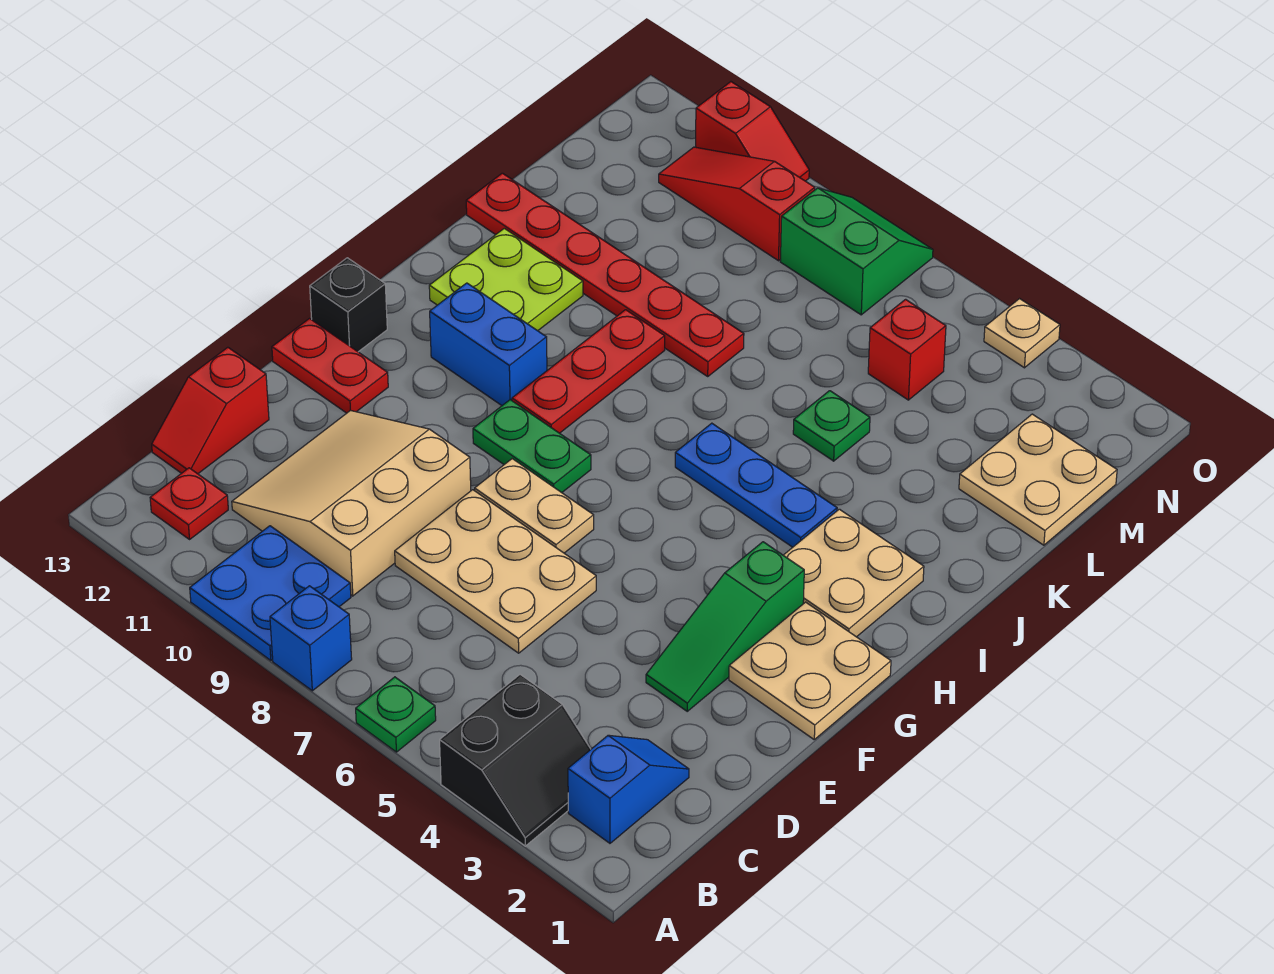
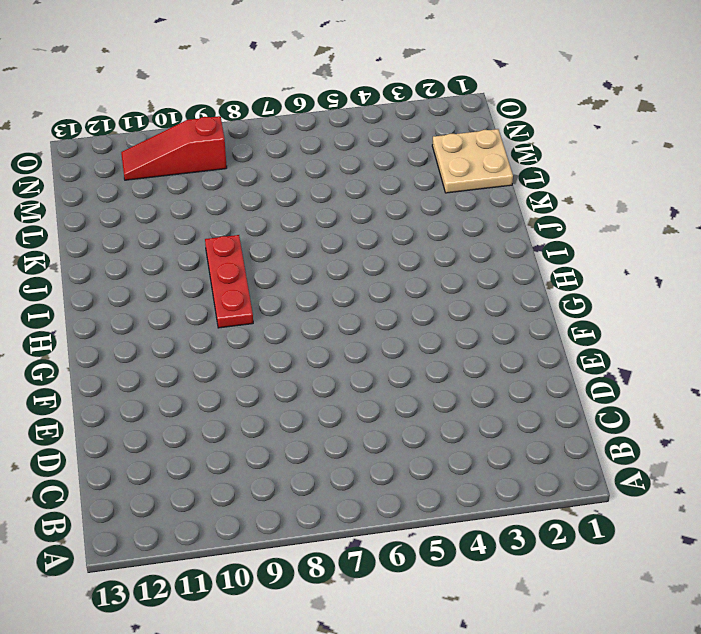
none -> black slope A3:B4 level 1 top 4
none -> green plate A6 level 1
none -> blue brick A8 level 1

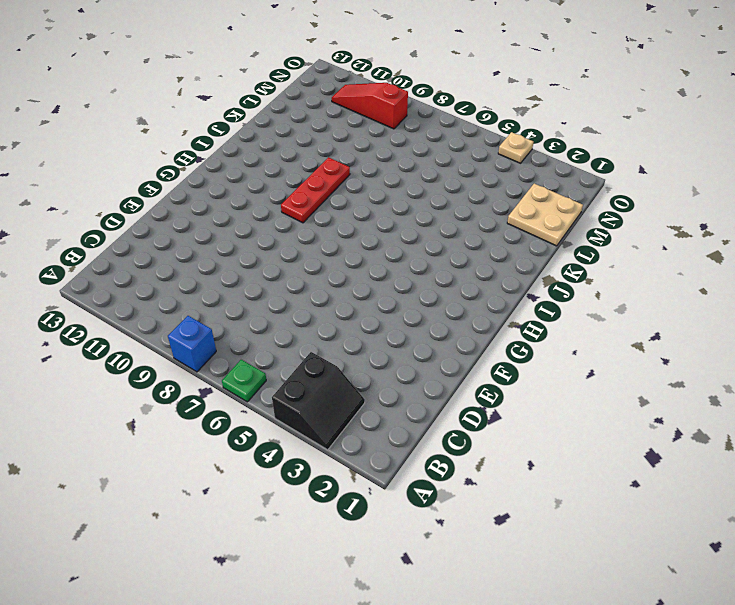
none -> blue plate A9:B10 level 1
none -> blue slope B2:C2 level 1 top B
none -> red plate B12 level 1

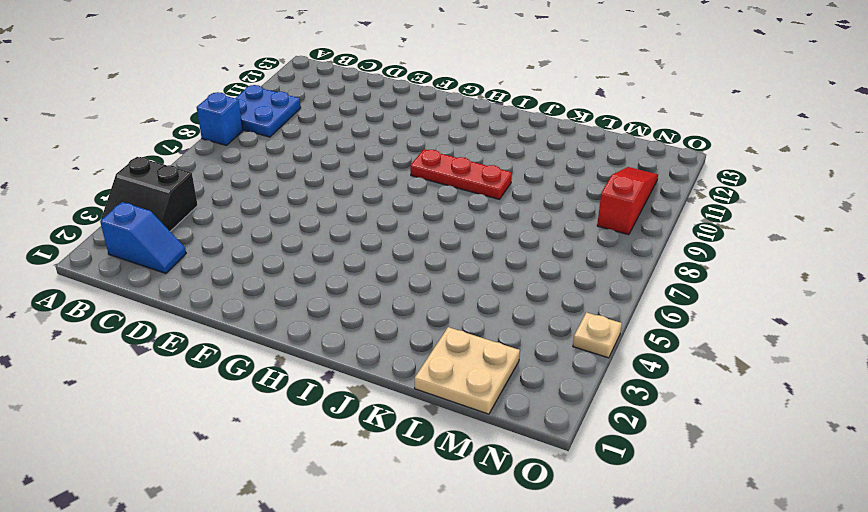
none -> green plate A6 level 1
none -> red plate B12 level 1
none -> tan slope C9:E11 level 1 top 9

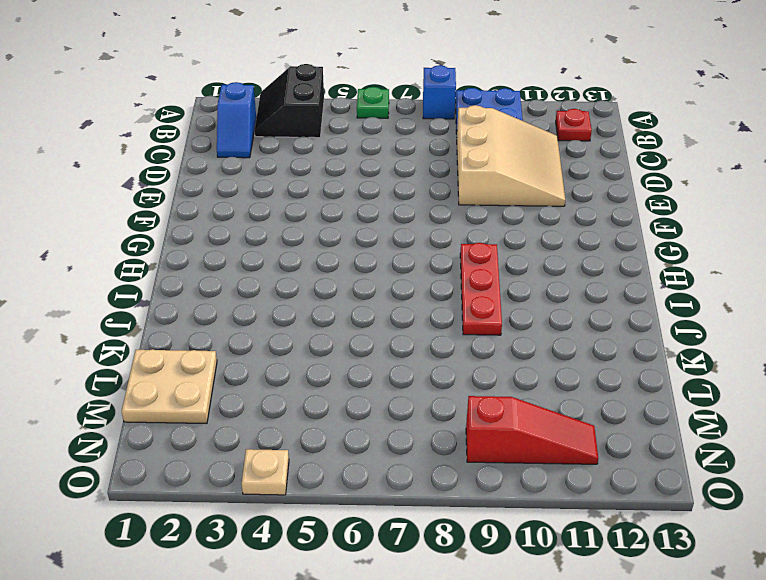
none -> red slope C13:D13 level 1 top D
none -> tan plate D6:E8 level 1
none -> green slope E3:G3 level 1 top G

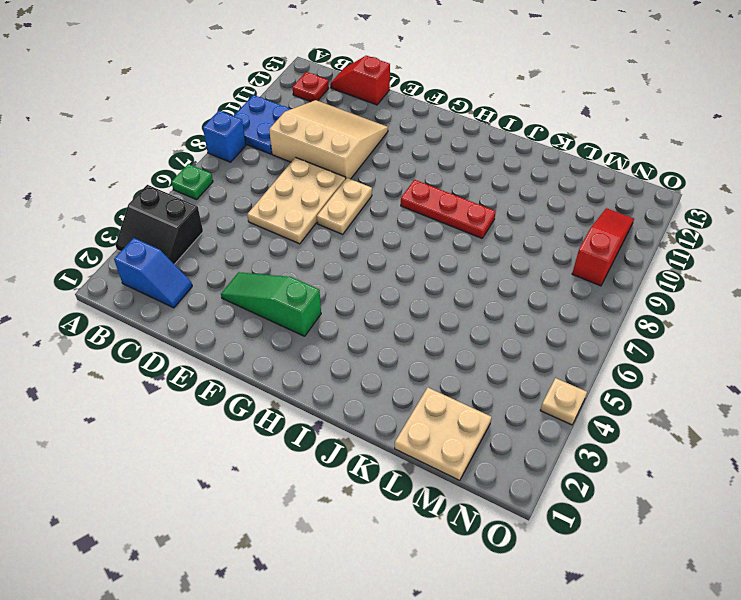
none -> tan plate F1:G2 level 1
none -> red plate F12:F13 level 1
none -> green plate G8:G9 level 1

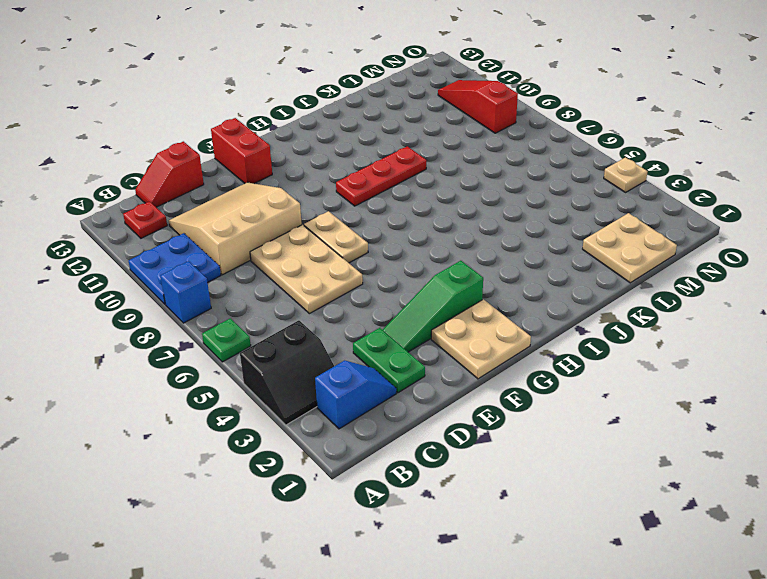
green plate D2:D3 level 1 -> green plate G8:G9 level 1
red brick F12:F13 level 1 -> red plate F12:F13 level 1
none -> black brick G13 level 1
none -> tan plate H2:I3 level 1
none -> blue brick H10:H11 level 1

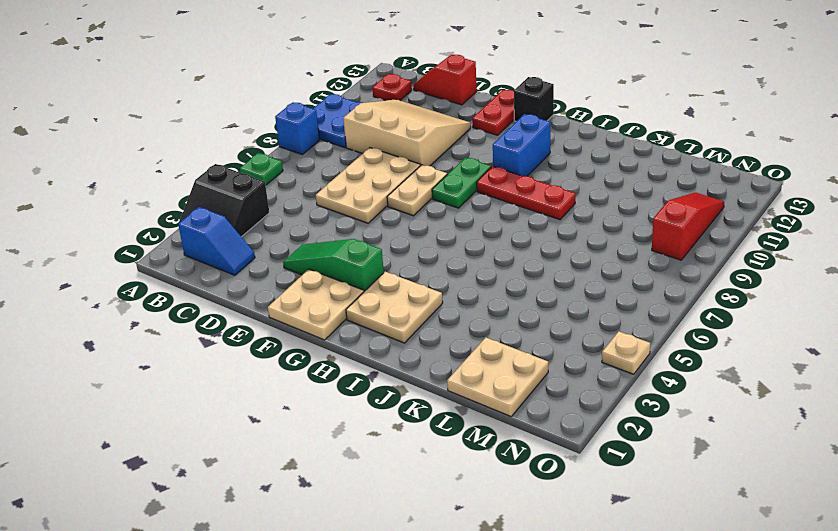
none -> blue plate I4:I6 level 1
none -> lime plate I11:J12 level 1
none -> green plate K5 level 1

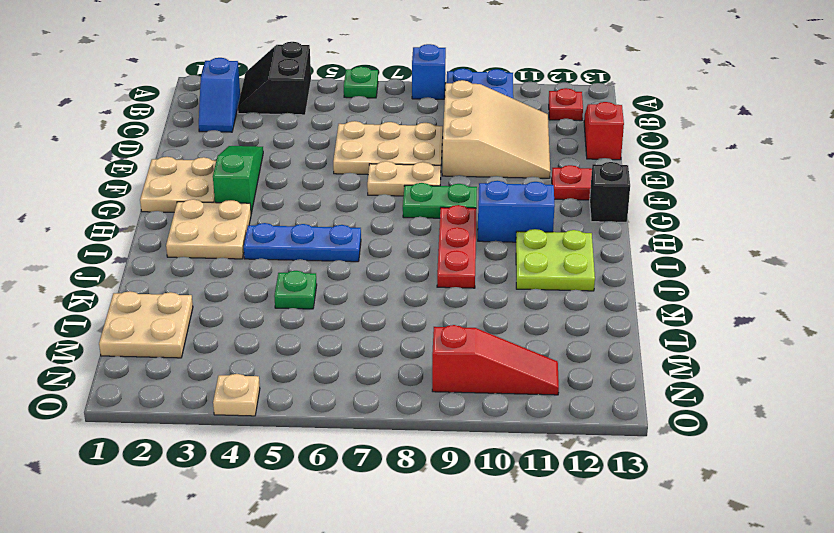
none -> red plate K8:K13 level 1
none -> red brick M5 level 1
none -> green slope N7:O8 level 1 top N

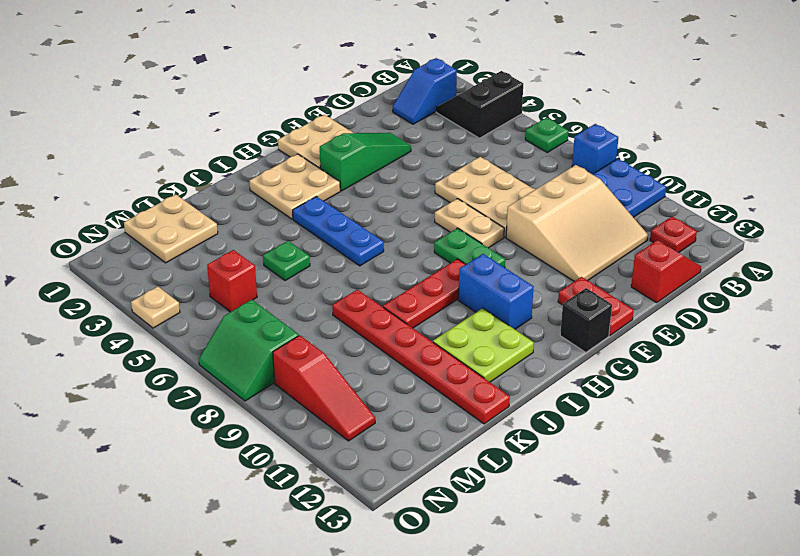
none -> red slope O10:O11 level 1 top 11

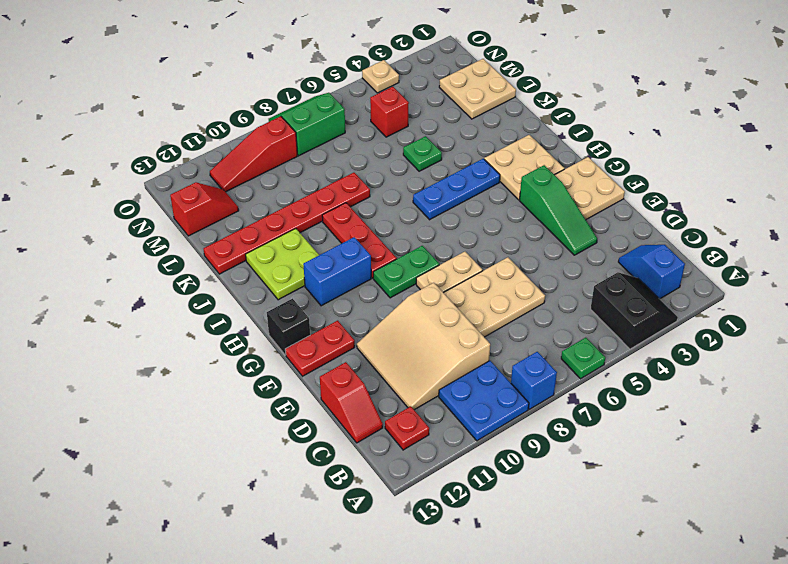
red slope M12:M13 level 1 top 13 -> red slope O10:O11 level 1 top 11

